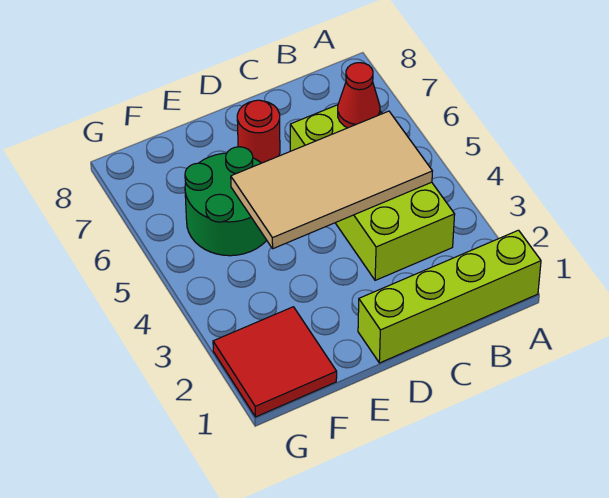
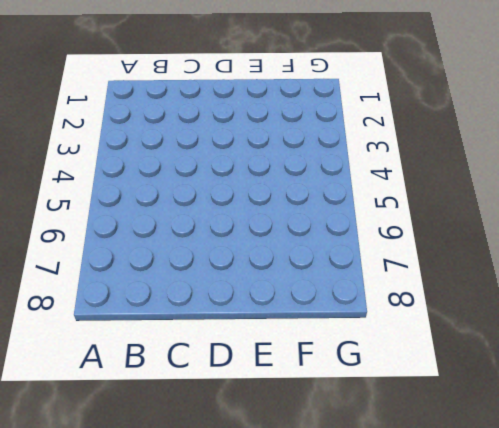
none -> lime brick A1:D1 level 1
none -> lime brick B3:C6 level 1

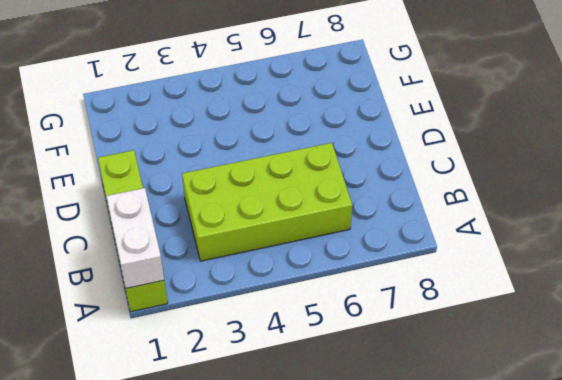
white brick A1:B1 level 2 -> none
none -> red round brick D7 level 1
none -> green round brick E5:F6 level 1

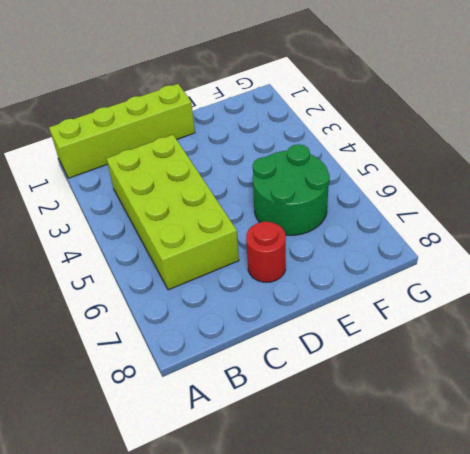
none -> red tile F1:G2 level 1
none -> tan tile B4:E5 level 2

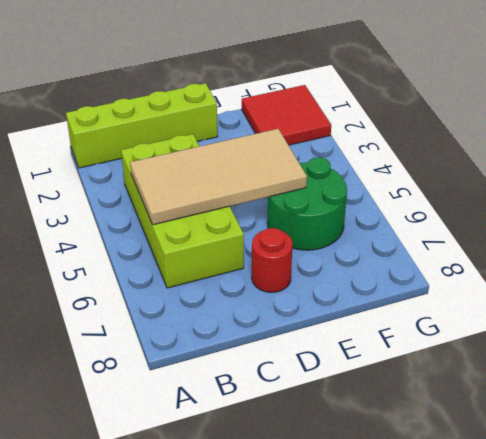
none -> red cone B6 level 2

